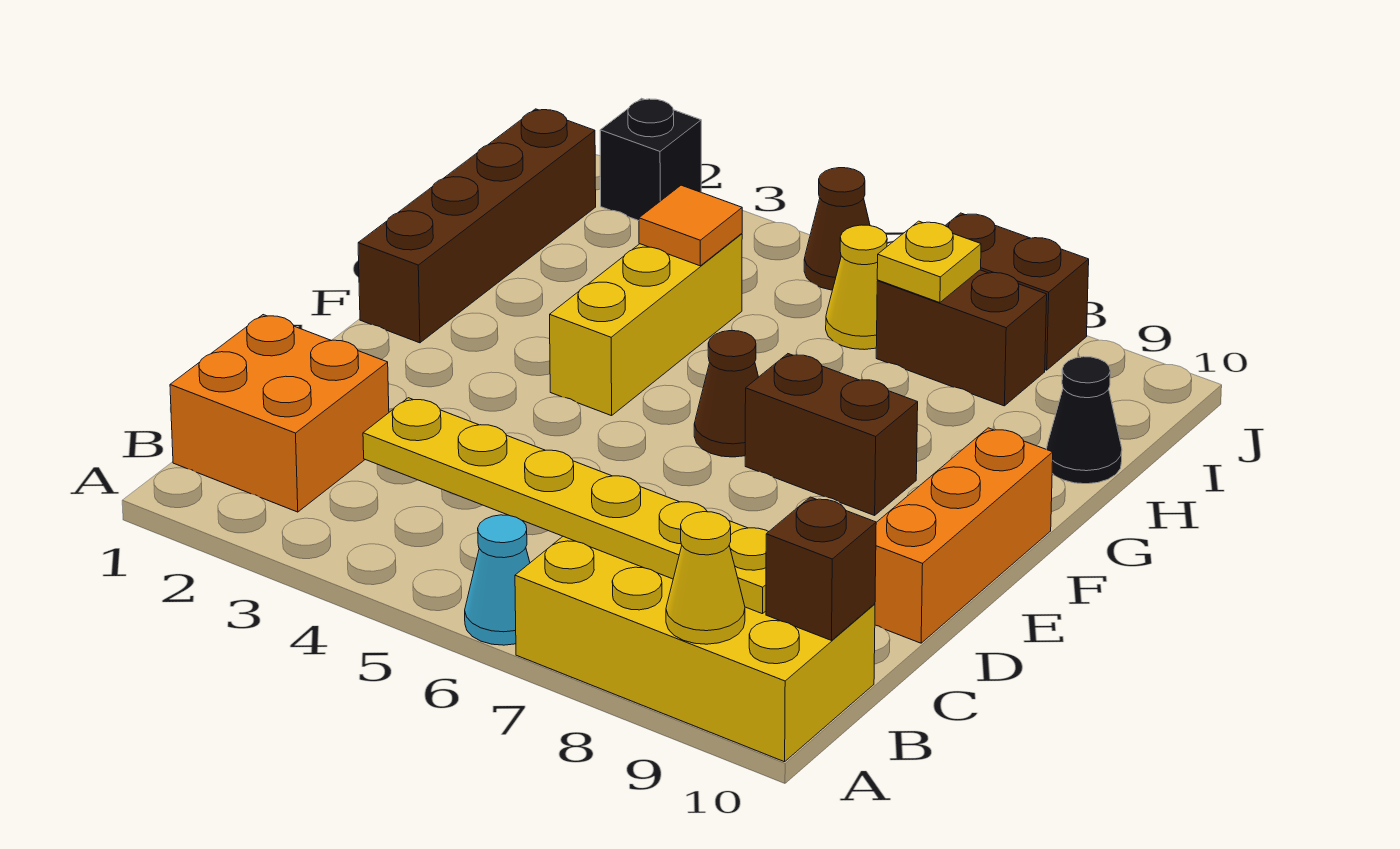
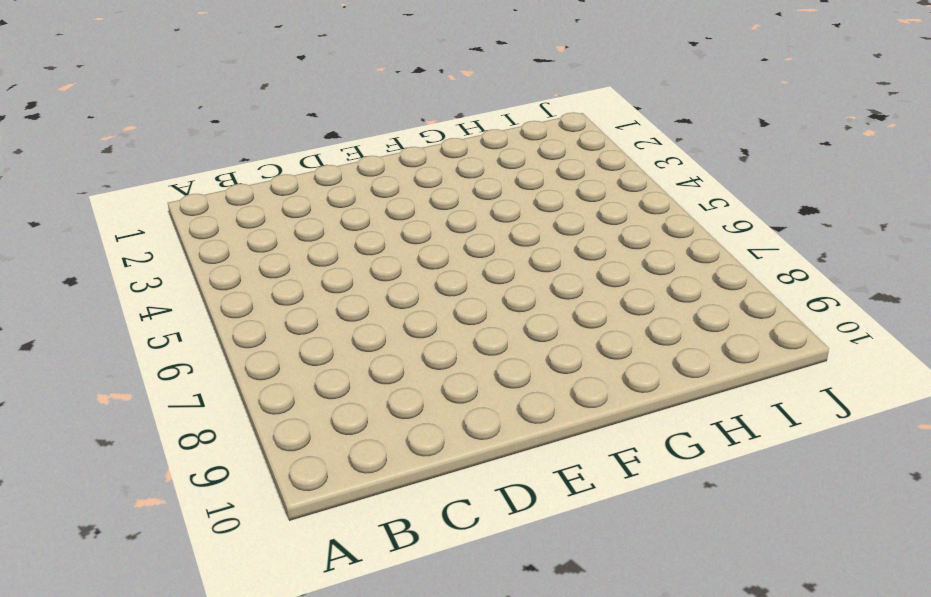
none -> cyan cone A6 level 1
none -> yellow brick A7:B10 level 1
none -> orange brick B1:C2 level 1

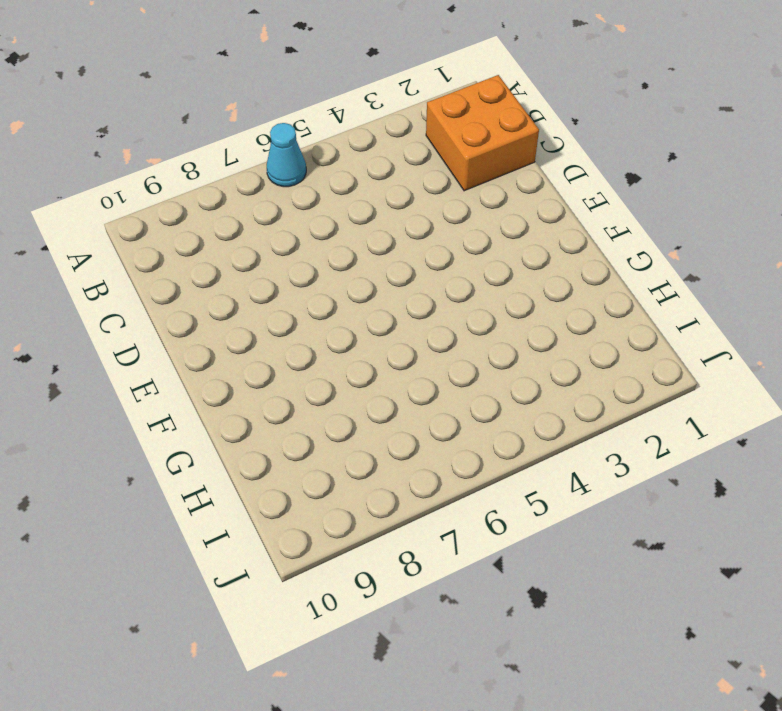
none -> yellow brick A7:B10 level 1
none -> orange brick D10:F10 level 1
none -> brown brick F1:I1 level 1

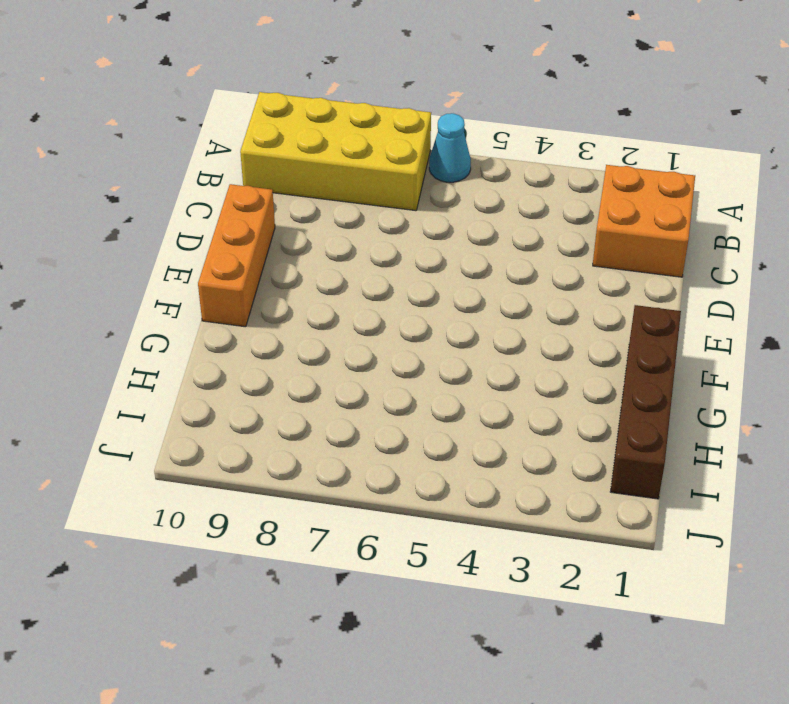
none -> yellow brick F4:H4 level 1
none -> brown cone F6 level 1
none -> brown brick F7:F8 level 1

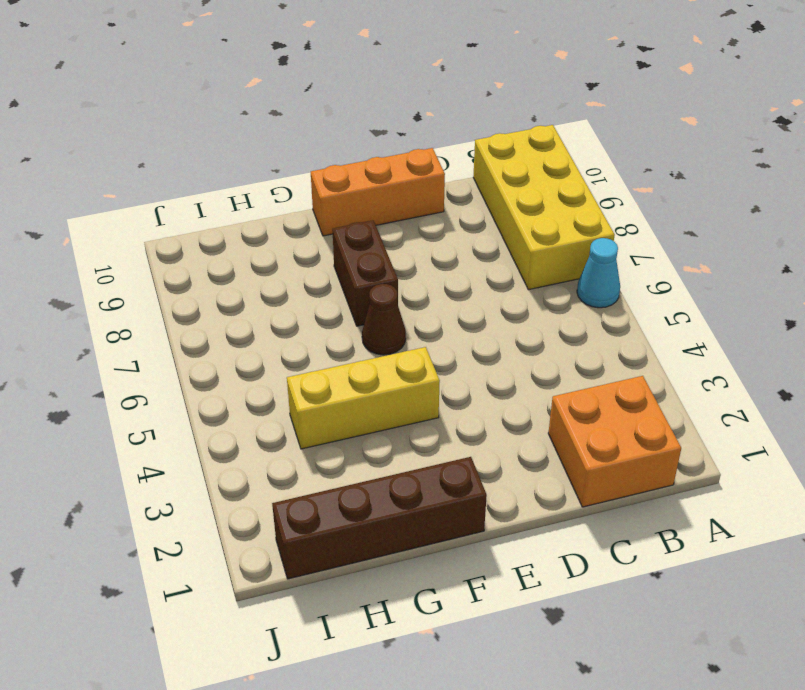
none -> black cone H10 level 1
none -> yellow cone I6 level 1
none -> brown brick I7:I8 level 1

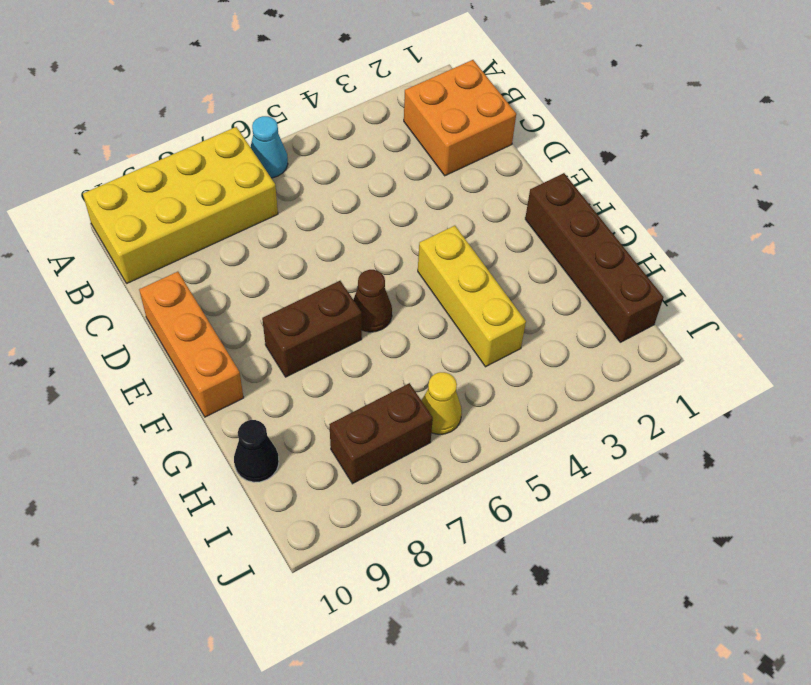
none -> black brick J2 level 1
none -> brown cone J5 level 1
none -> brown brick J7:J8 level 1

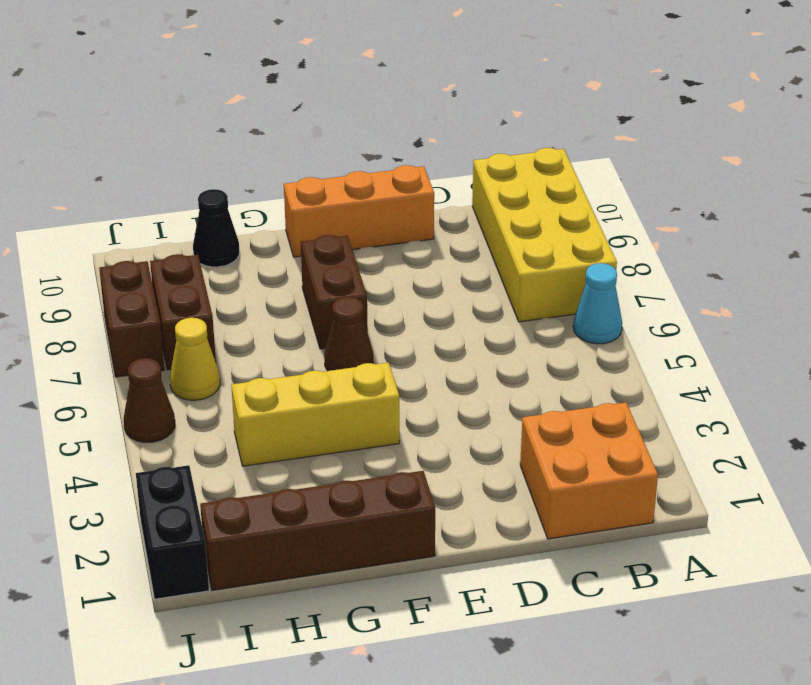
black brick J1:J2 level 1 -> black brick J2 level 1
none -> yellow cone A9 level 2
none -> yellow plate B4:B9 level 2
none -> brown brick B10 level 2

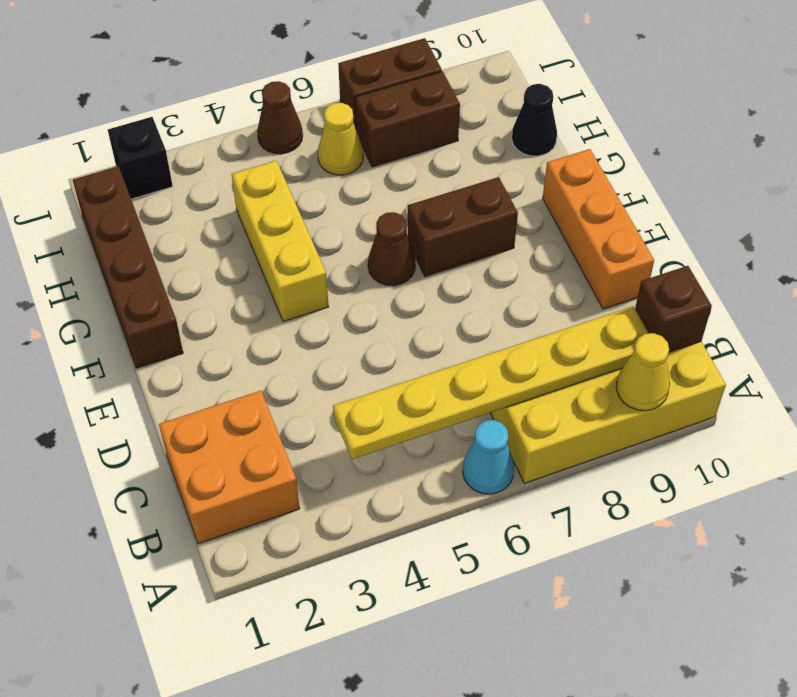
none -> orange tile H4 level 2
none -> yellow plate I7 level 2

